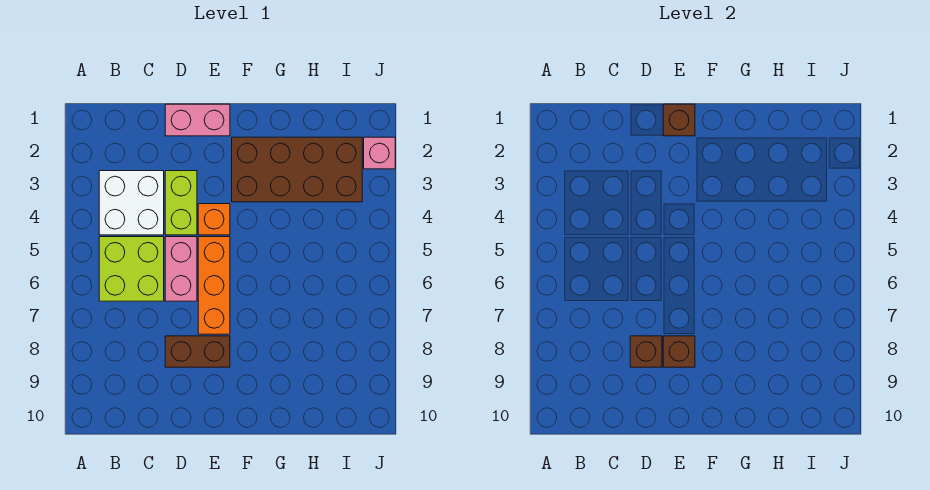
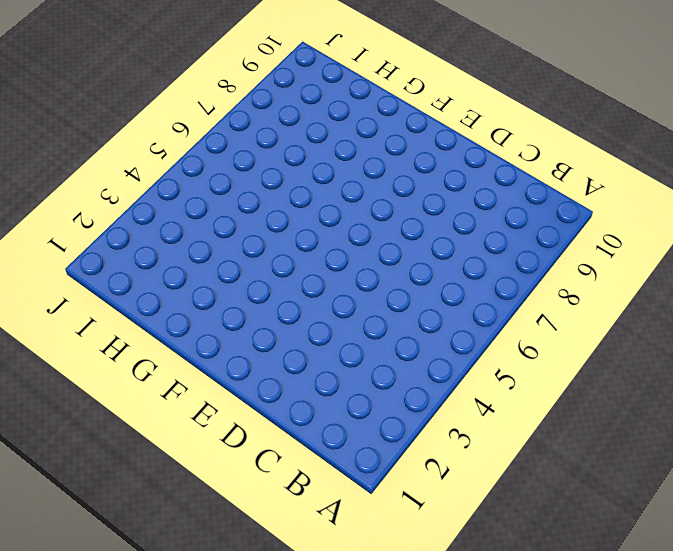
none -> white brick B3:C4 level 1
none -> lime brick B5:C6 level 1
none -> pink brick D1:E1 level 1

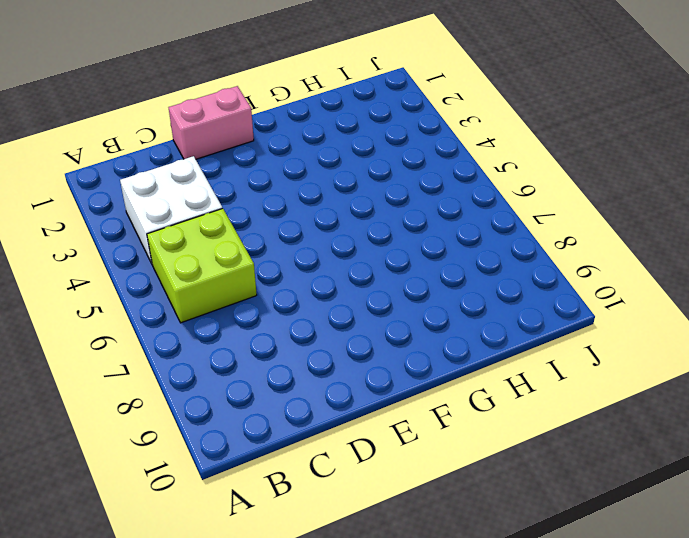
none -> lime brick D3:D4 level 1
none -> pink brick D5:D6 level 1
none -> brown brick D8:E8 level 1

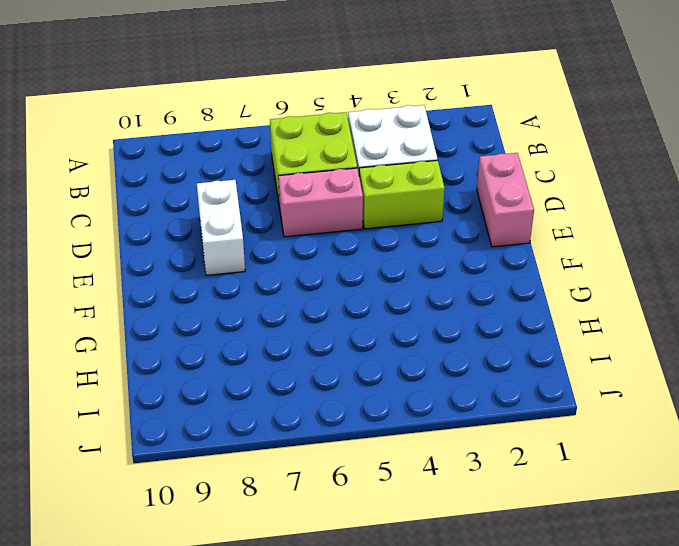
white brick D8:E8 level 1 -> brown brick D8:E8 level 1
none -> orange brick E4 level 1
none -> orange brick E5:E7 level 1
none -> brown brick F2:I3 level 1

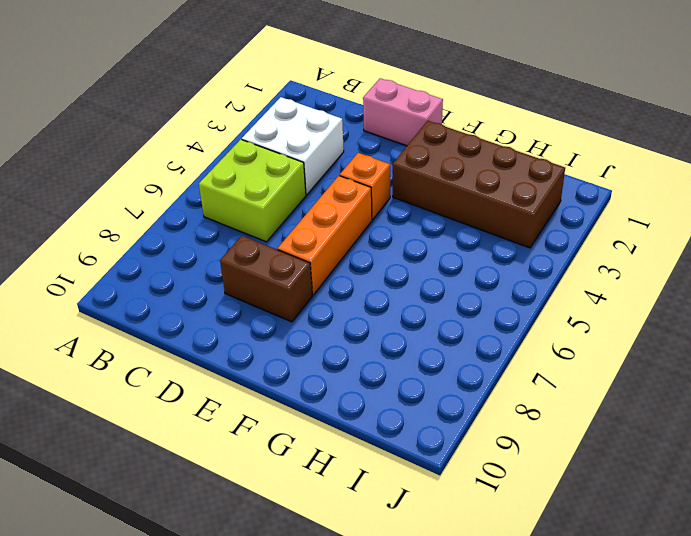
none -> lime brick D3:D4 level 1
none -> pink brick D5:D6 level 1
none -> pink brick J2 level 1

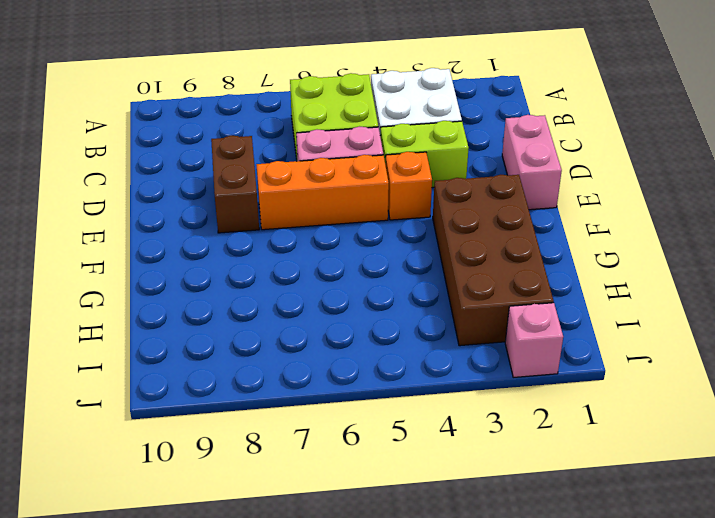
none -> brown brick D8 level 2
none -> brown brick E1 level 2
none -> brown brick E8 level 2

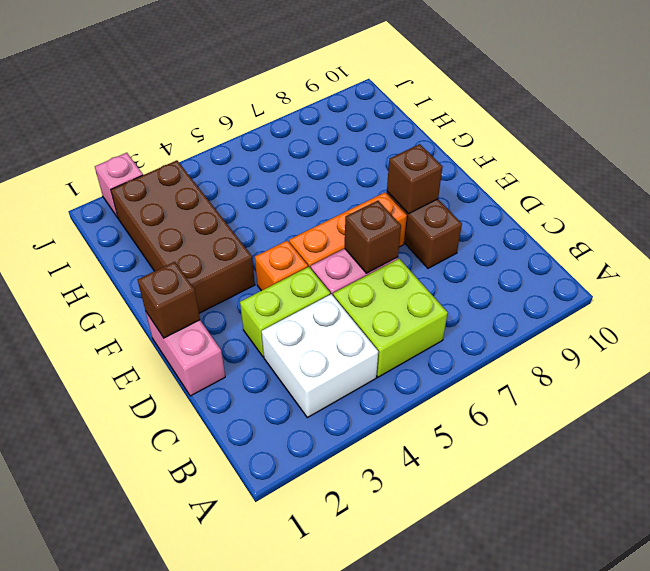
brown brick D6 level 2 -> brown brick D8 level 2

